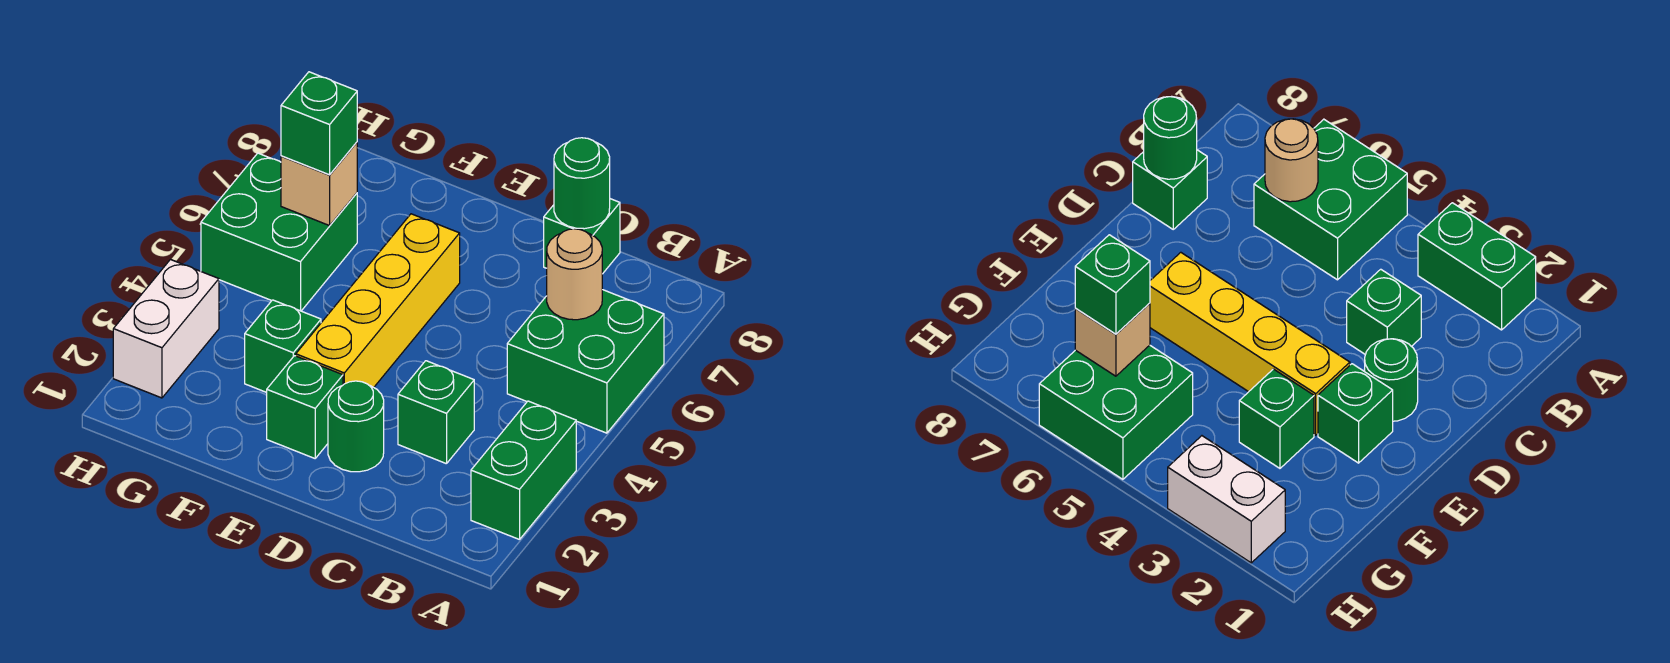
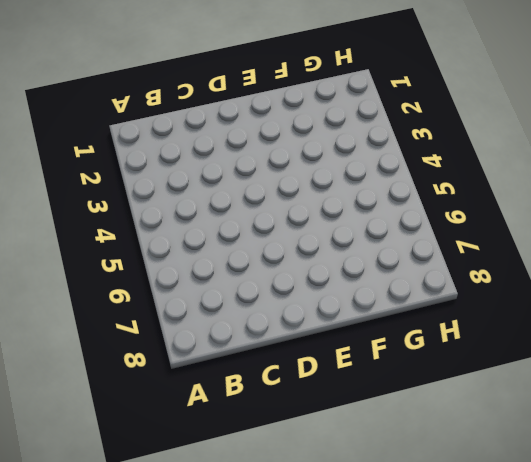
none -> green brick A2:A3 level 1
none -> green brick A5:B6 level 1
none -> green brick C3 level 1

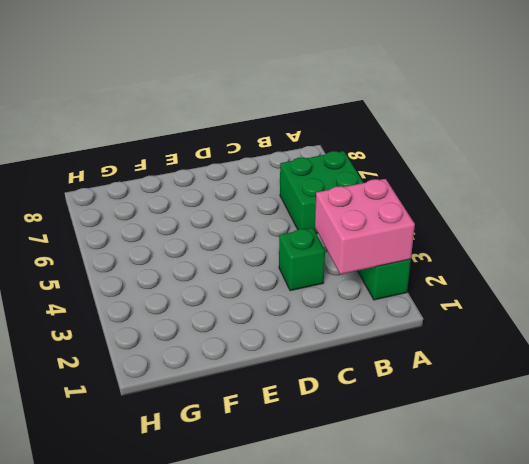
pink brick A2:B3 level 2 -> none
none -> green brick C8 level 1
none -> green round brick D2 level 1
none -> green brick E2 level 1

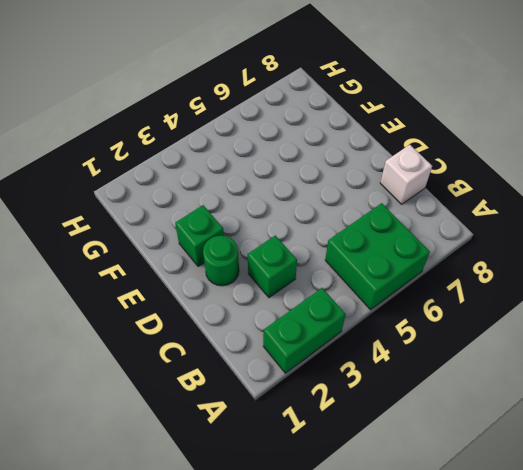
white brick C8 level 1 -> green brick C8 level 1
none -> yellow brick E3:E6 level 1
none -> green brick F3 level 1
none -> green brick G5:H6 level 1

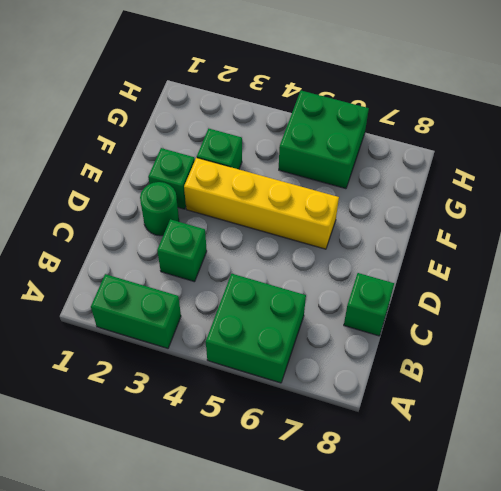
none -> white brick H2:H3 level 1
none -> tan round brick B6 level 2
none -> green round brick C8 level 2

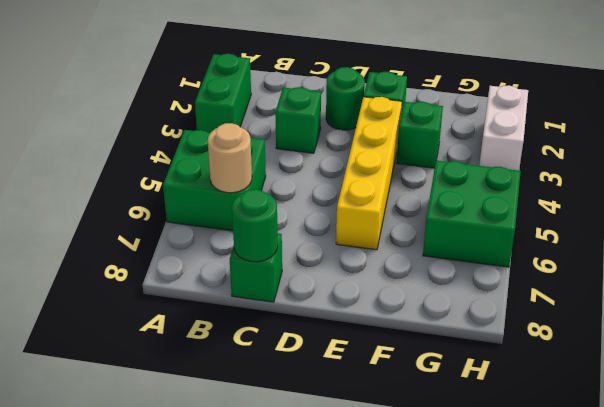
none -> tan brick G6 level 2
none -> green brick G6 level 3

